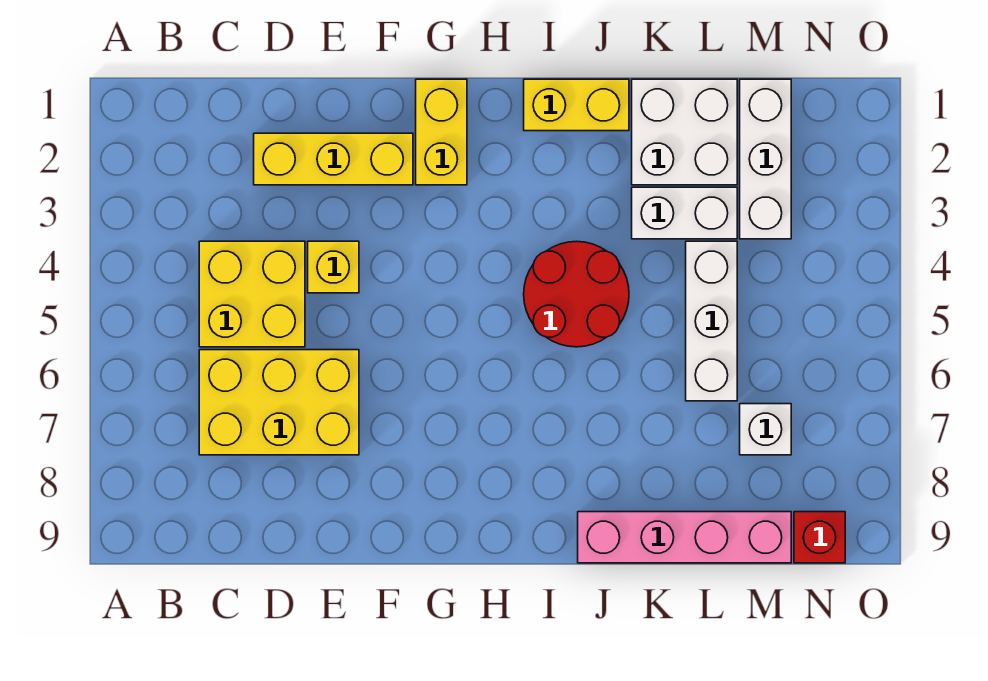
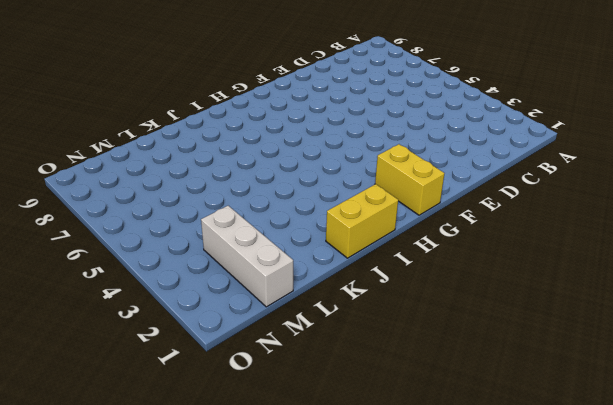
none -> yellow brick C4:D5 level 1
none -> yellow brick C6:E7 level 1
none -> yellow brick D2:F2 level 1

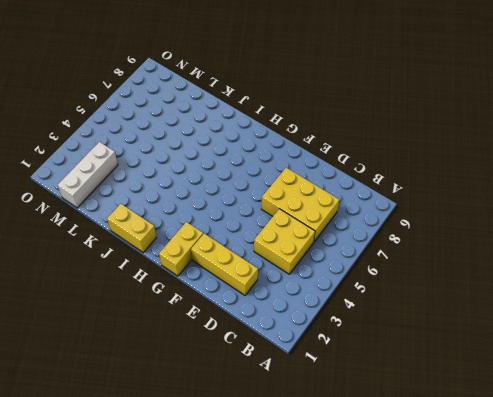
none -> yellow brick E4 level 1
none -> red round brick I4:J5 level 1
none -> pink brick J9:M9 level 1

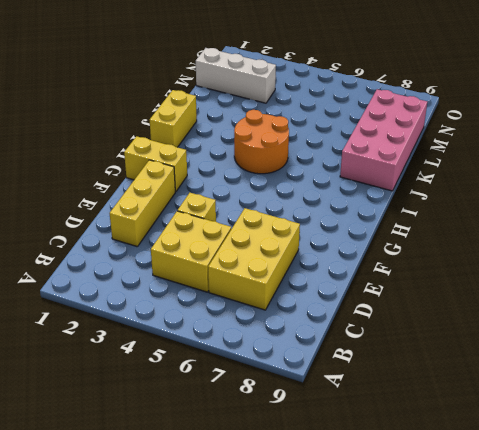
orange round brick I4:J5 level 1 -> red round brick I4:J5 level 1
pink brick J8:M9 level 1 -> pink brick J9:M9 level 1
none -> white brick K1:L2 level 1
none -> white brick K3:L3 level 1
none -> white brick L4:L6 level 1

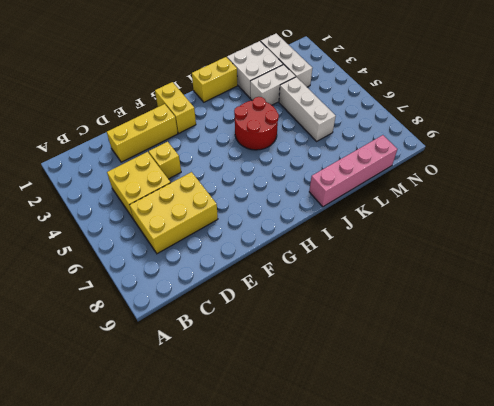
none -> white brick M7 level 1
none -> red brick N9 level 1

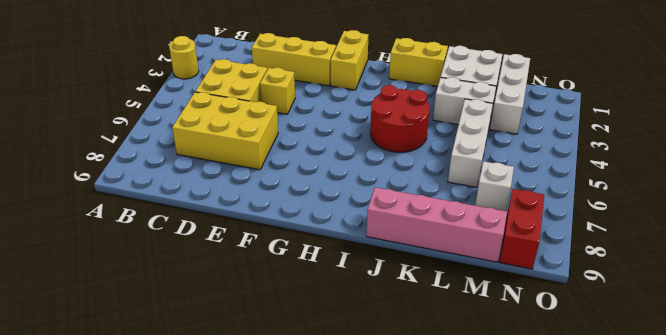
yellow round brick A3 level 1 -> none
red brick N8:N9 level 1 -> red brick N9 level 1

